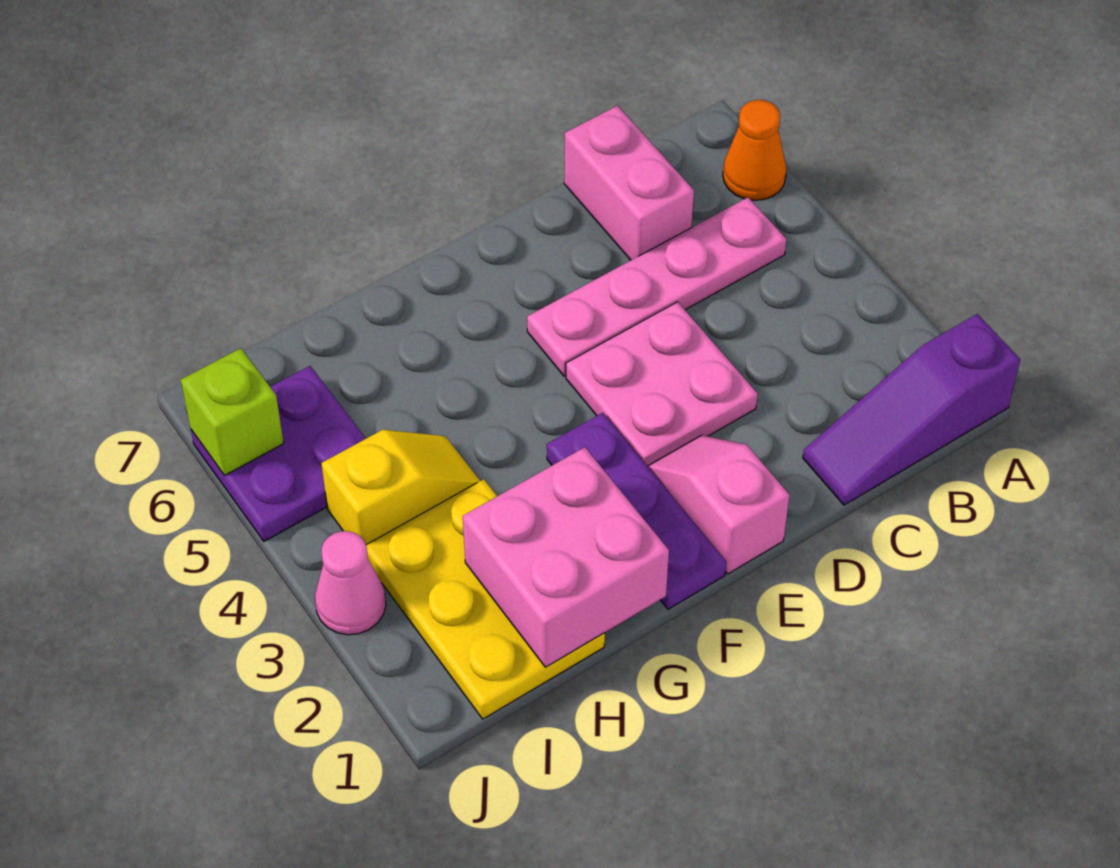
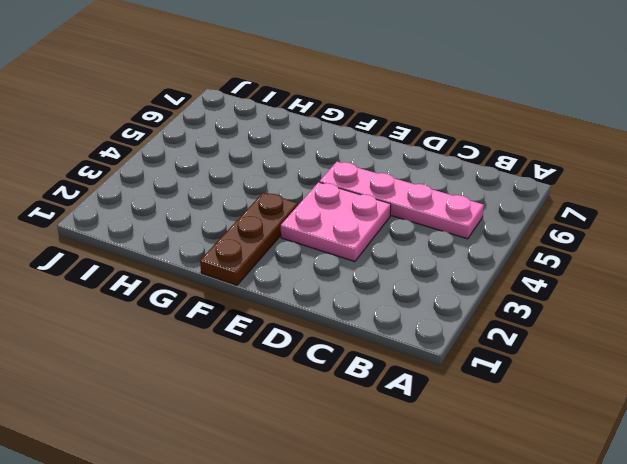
brown plate F1:F3 level 1 -> purple plate F1:F3 level 1
none -> purple slope A1:C1 level 1 top A
none -> orange cone A6 level 1
none -> pink brick C6:C7 level 1

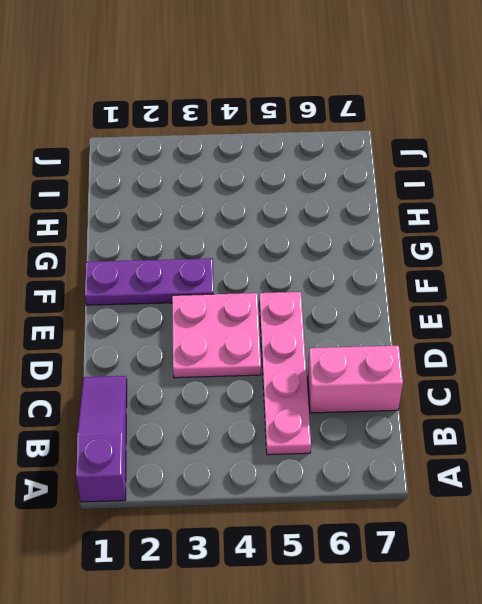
none -> orange cone A6 level 1
none -> pink slope E1:E2 level 1 top 1
none -> yellow plate H1:I3 level 1

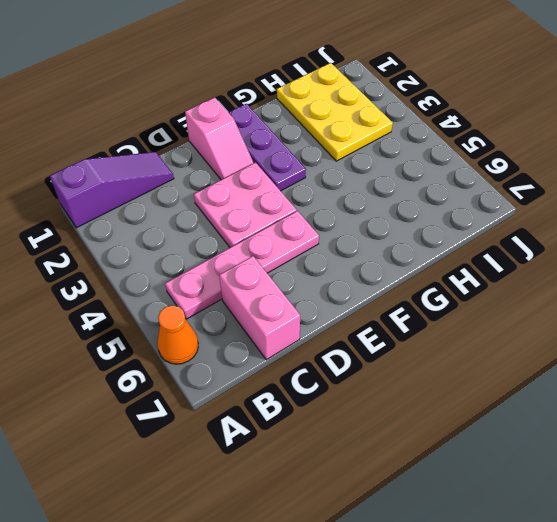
none -> yellow slope H4:I4 level 1 top I
none -> purple plate I5:J6 level 1
none -> pink cone J3 level 1

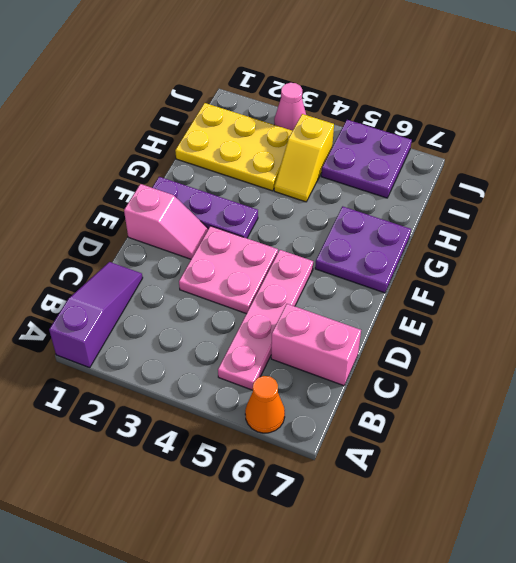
purple plate F6:G7 level 1 -> none
none -> pink brick G1:H2 level 2
none -> lime brick J6 level 2

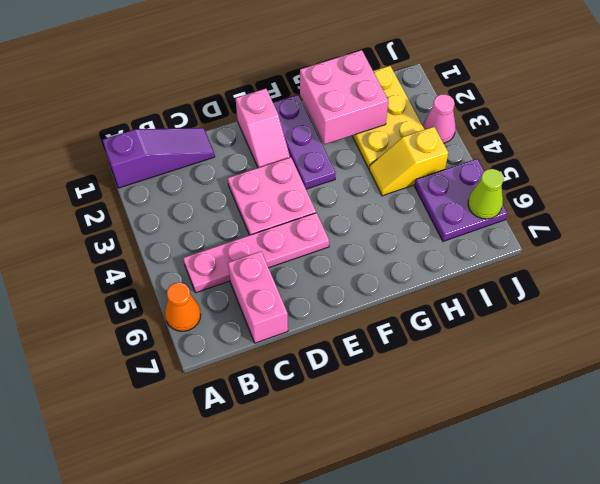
lime cone J6 level 2 -> lime brick J6 level 2

